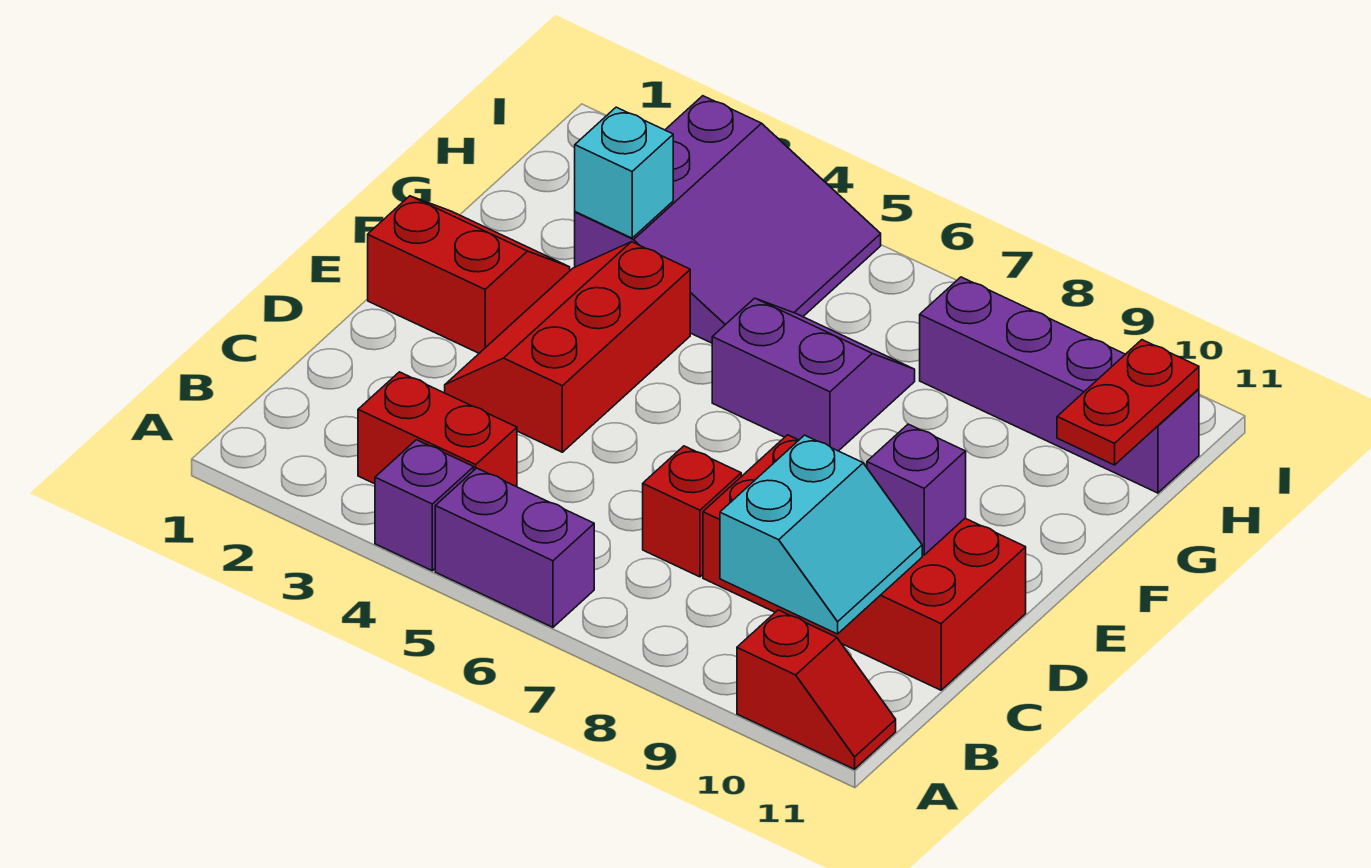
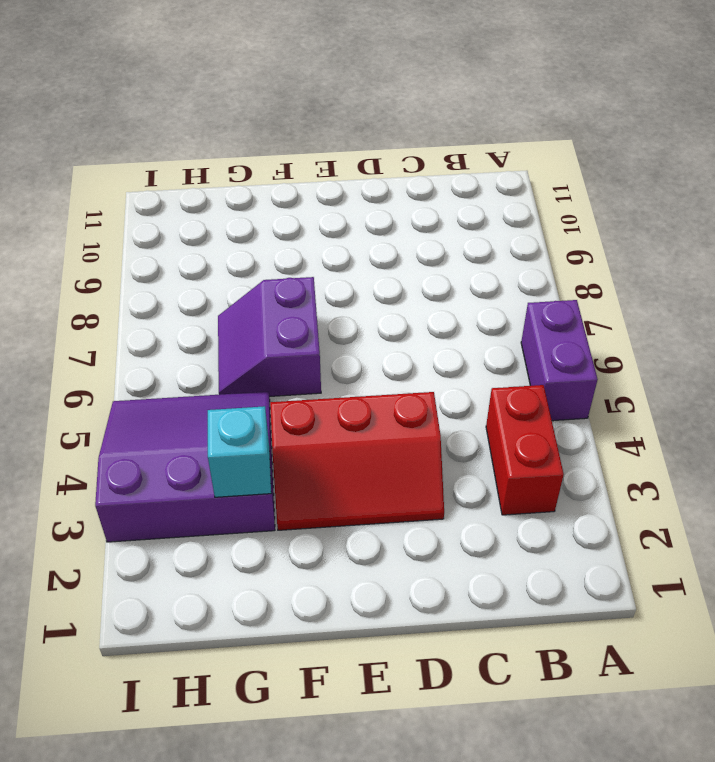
none -> purple brick A4 level 1
none -> red slope A10:A11 level 1 top 10
none -> red brick C7 level 1

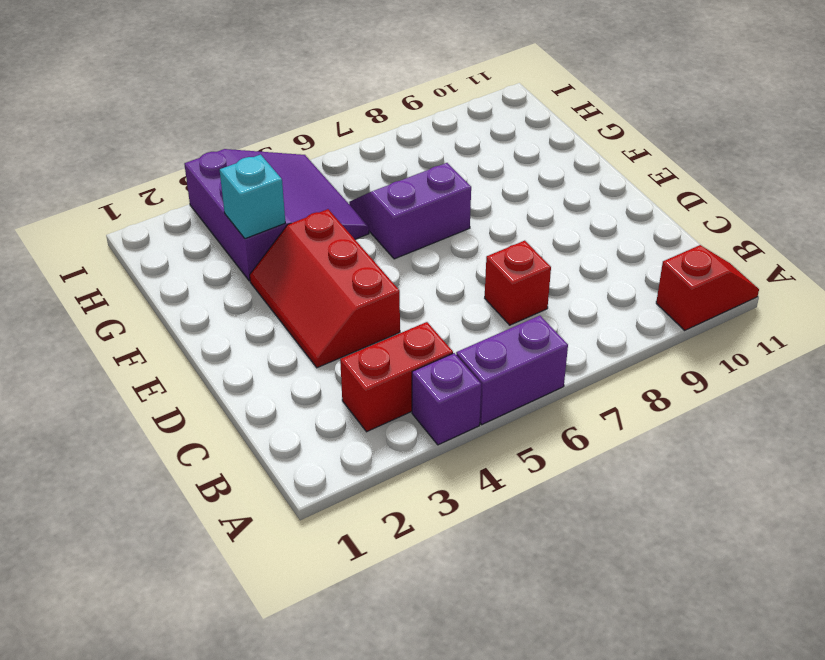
none -> red brick C8:D11 level 1
none -> red slope E1:F2 level 1 top E
none -> purple brick H8:H11 level 1

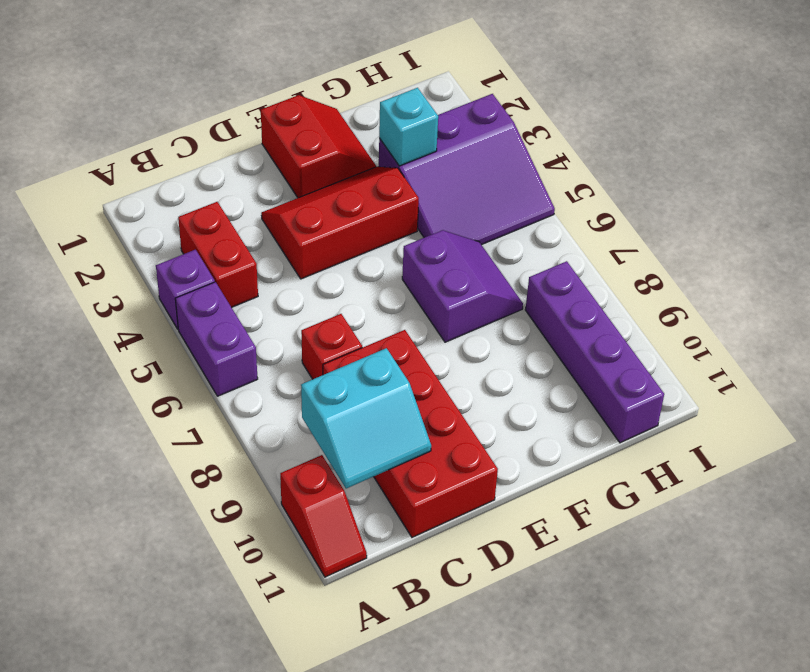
none -> purple brick D10 level 2
none -> red plate G11:H11 level 2

